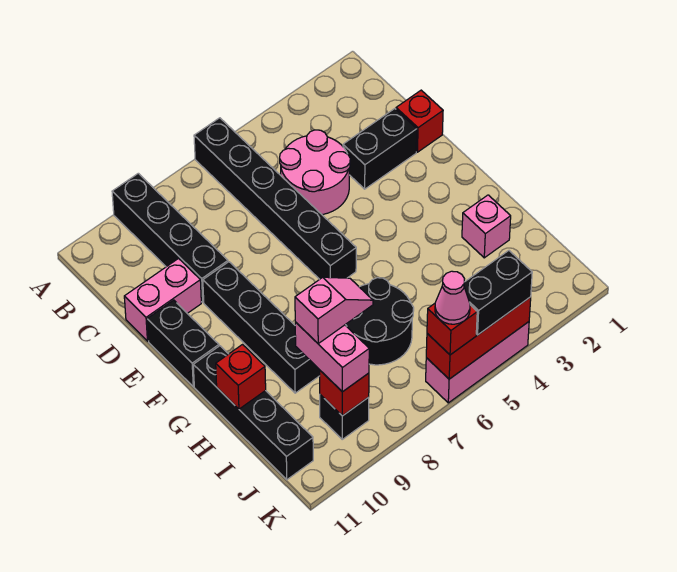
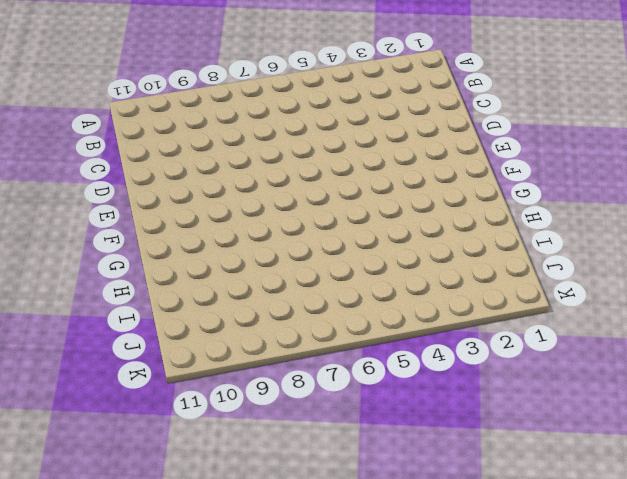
none -> black brick A6:F6 level 1
none -> black brick A9:D9 level 1
none -> pink round brick C4:D5 level 1

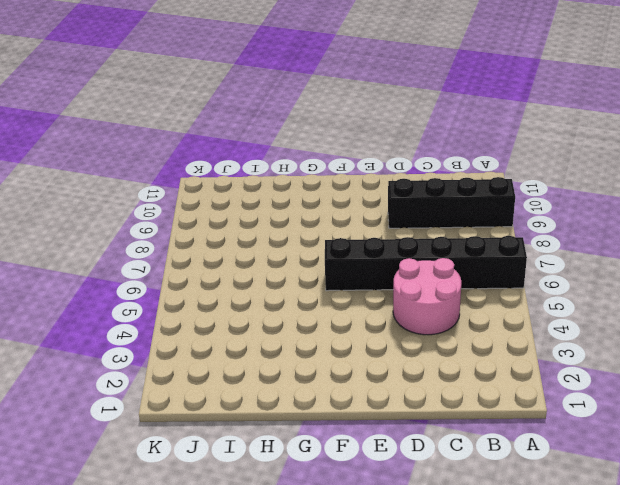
none -> red brick D1 level 1
none -> black brick D2:D3 level 1
none -> pink brick D10:D11 level 1

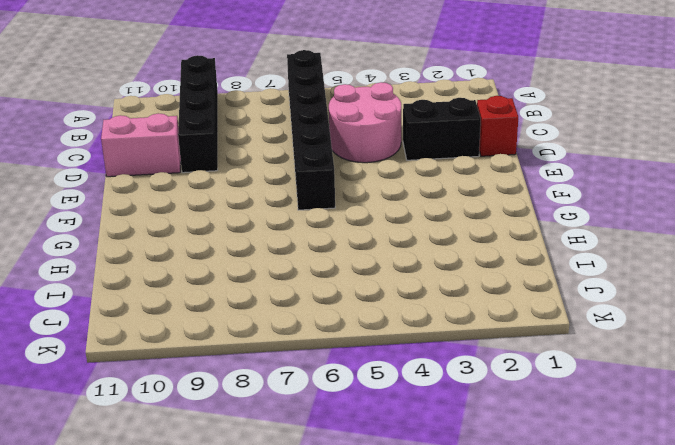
none -> black brick E9:H9 level 1
none -> black brick E11:F11 level 1
none -> black brick G11:J11 level 1

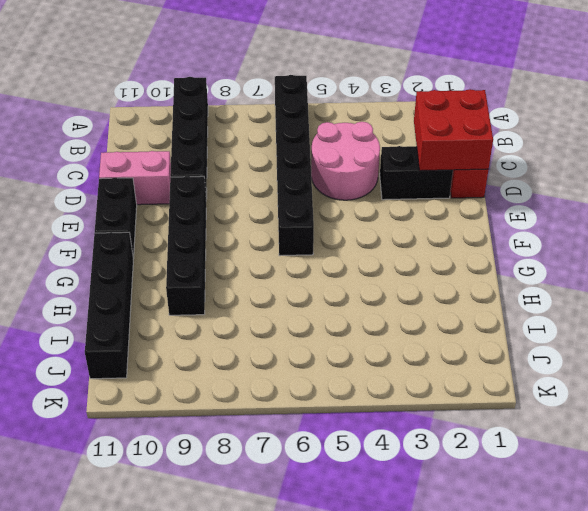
red brick C1:D2 level 2 -> none
none -> pink brick H2 level 1
none -> black round brick H6:I7 level 1
none -> black brick J9 level 1

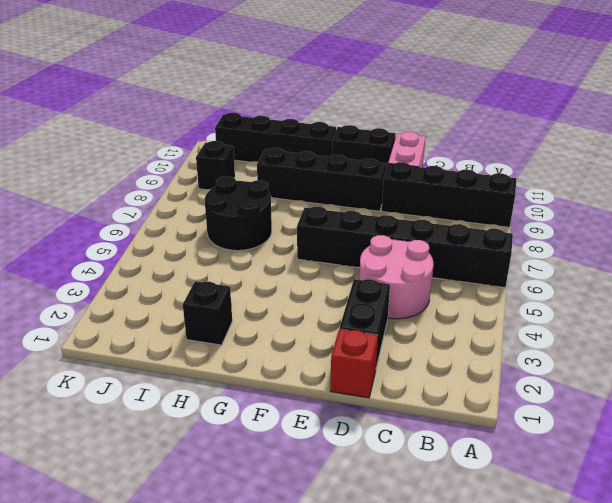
black brick H2 level 1 -> pink brick H2 level 1
none -> pink brick K4:K6 level 1
none -> red brick H11 level 2
none -> red brick J9 level 2

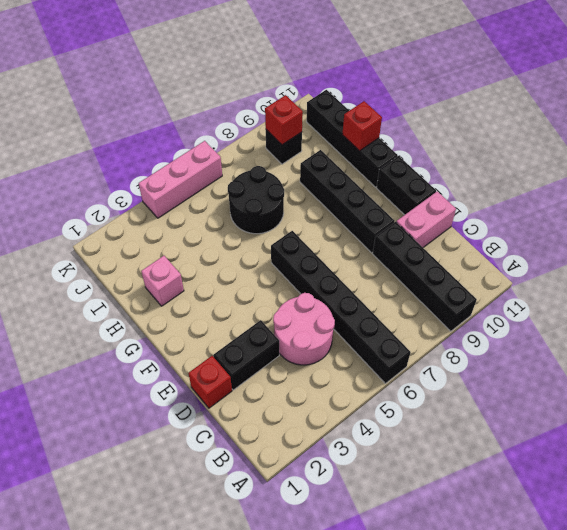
none -> red brick K4:K6 level 2
none -> pink brick I9:J9 level 3
none -> black brick K4:K5 level 3

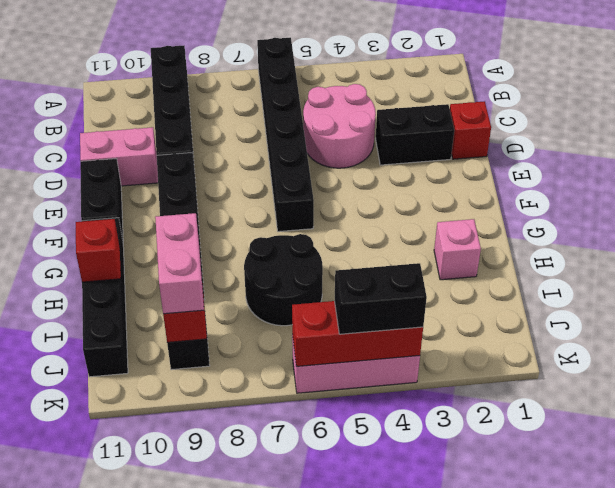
none -> red brick K6 level 3
none -> pink slope I8:I9 level 4 top 9
none -> pink cone K6 level 4

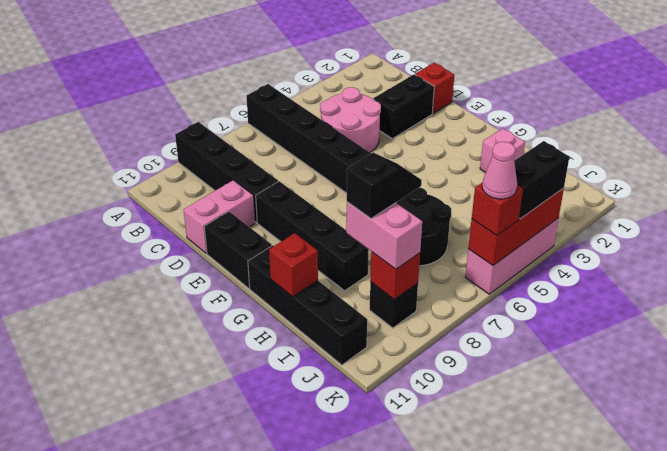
black slope I8:I9 level 4 top 9 -> pink slope I8:I9 level 4 top 9

